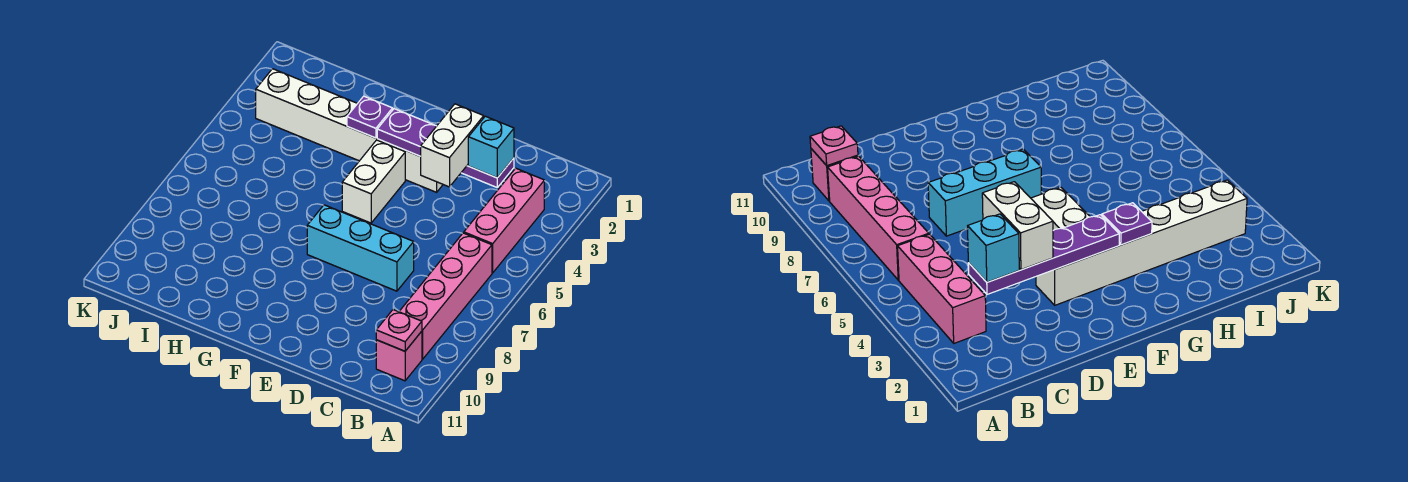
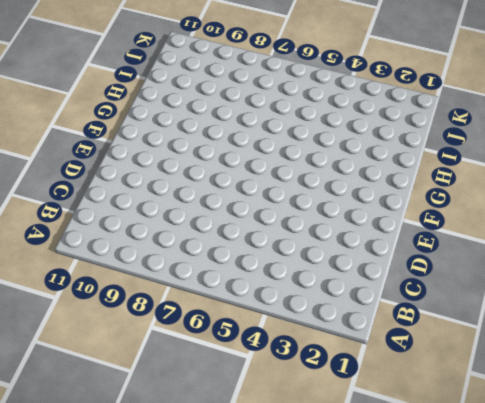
none -> pink brick B3:B5 level 1
none -> pink brick B6:B9 level 1

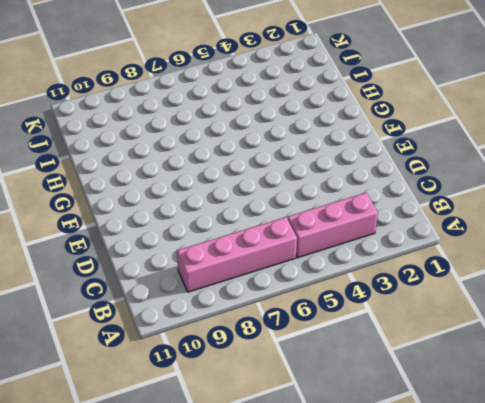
none -> pink brick B10 level 1
none -> cyan brick D7:F7 level 1

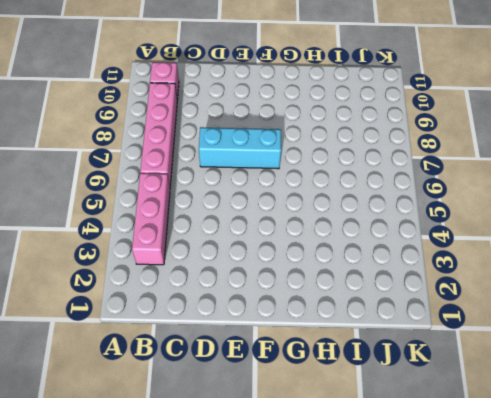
none -> white brick E3:J3 level 1
none -> white brick F4:F5 level 1

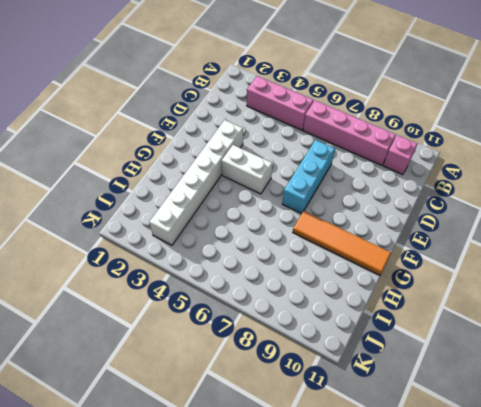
orange tile G8:G11 level 1 -> none
none -> pink plate B10 level 2
none -> purple plate C3:F3 level 2

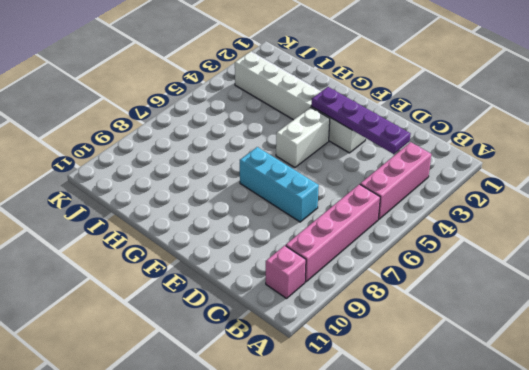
none -> pink plate B10 level 2
none -> purple plate G3 level 2

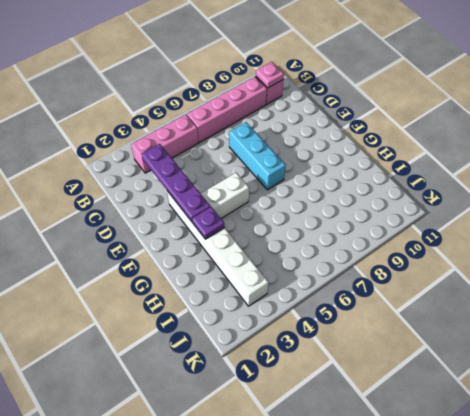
none -> cyan brick C3 level 3
none -> white brick D3:D4 level 3

